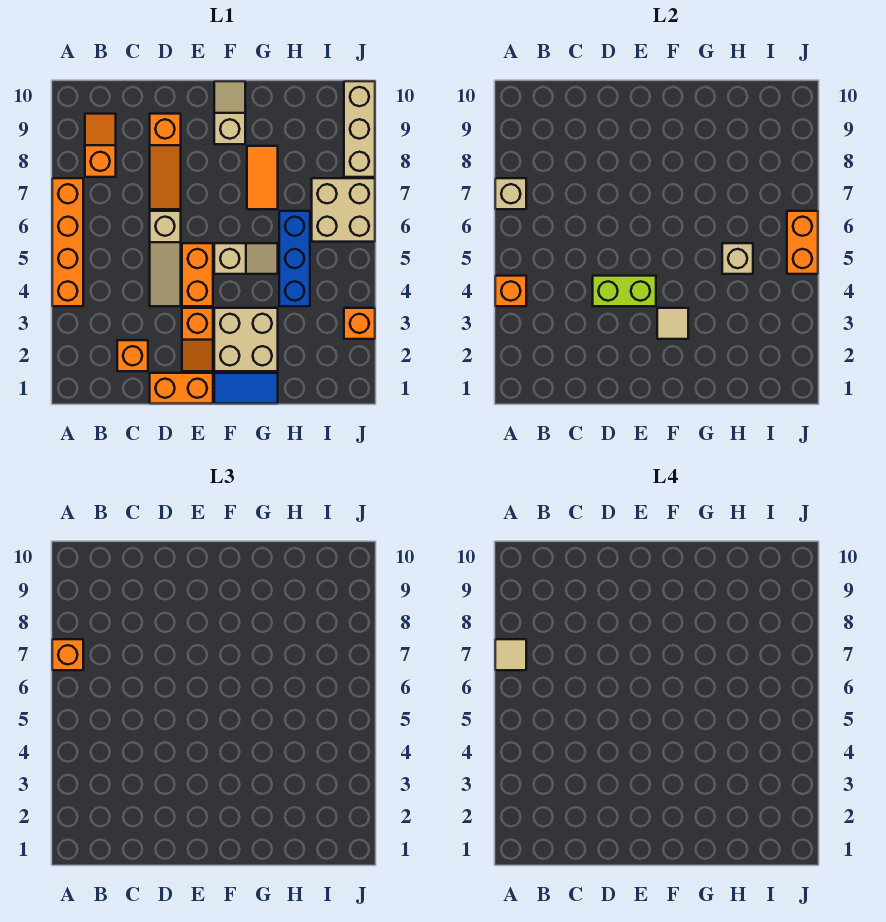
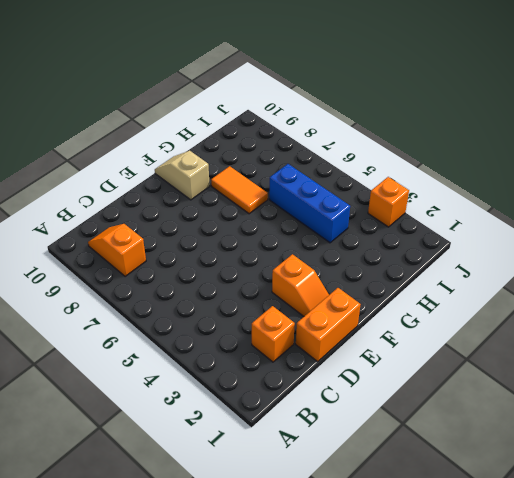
none -> orange brick A4:A7 level 1
none -> tan slope D4:D6 level 1 top 6
none -> orange slope D7:D9 level 1 top 9

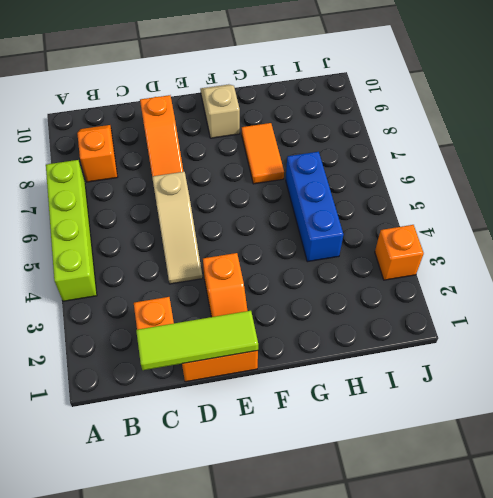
lime brick A4:A7 level 1 -> orange brick A4:A7 level 1
lime tile C1:E1 level 2 -> none
none -> orange brick E4:E5 level 1
none -> blue tile F1:G1 level 1
none -> tan brick F2:G3 level 1

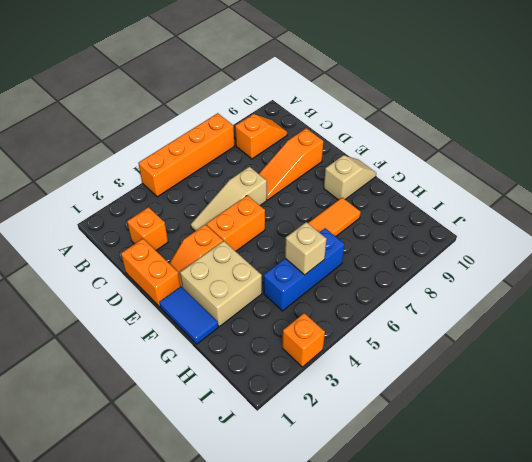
none -> tan slope F5:G5 level 1 top F
none -> tan brick I6:J7 level 1
none -> tan brick J8:J10 level 1

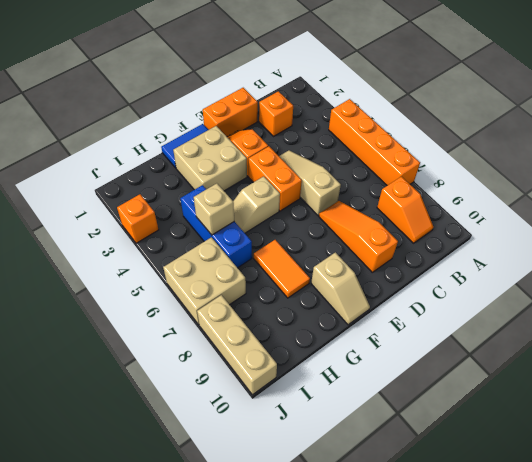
none -> orange brick A4 level 2
none -> tan brick A7 level 2
none -> lime brick D4:E4 level 2

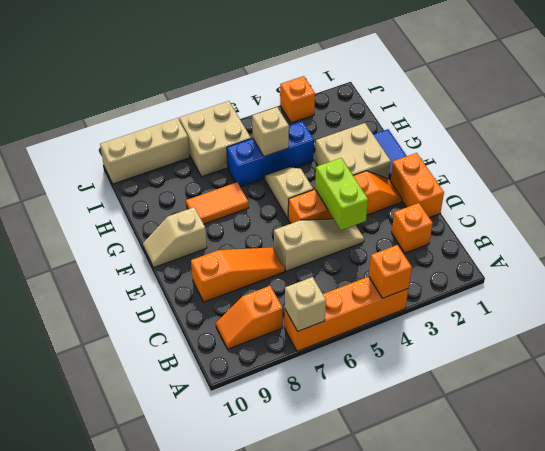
none -> tan tile F3 level 2
none -> orange brick J5:J6 level 2
none -> orange brick A7 level 3

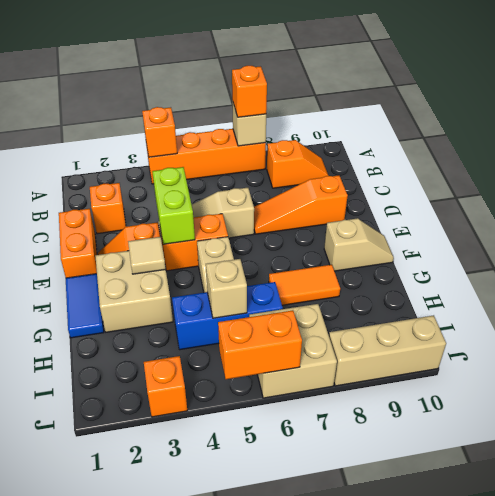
none -> tan tile A7 level 4

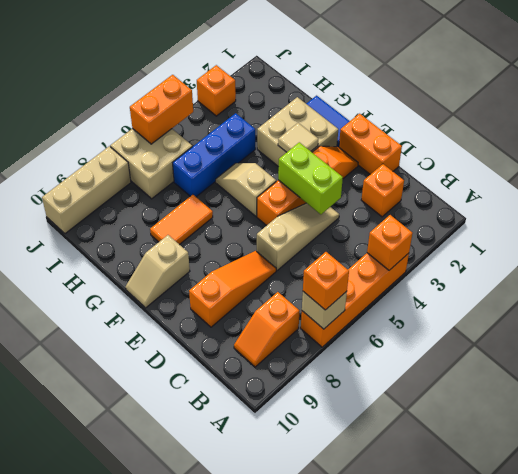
none -> tan brick H5 level 2
none -> tan tile A7 level 4

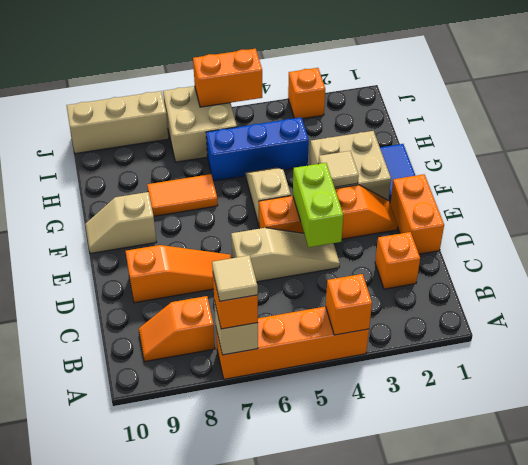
none -> tan brick H5 level 2

